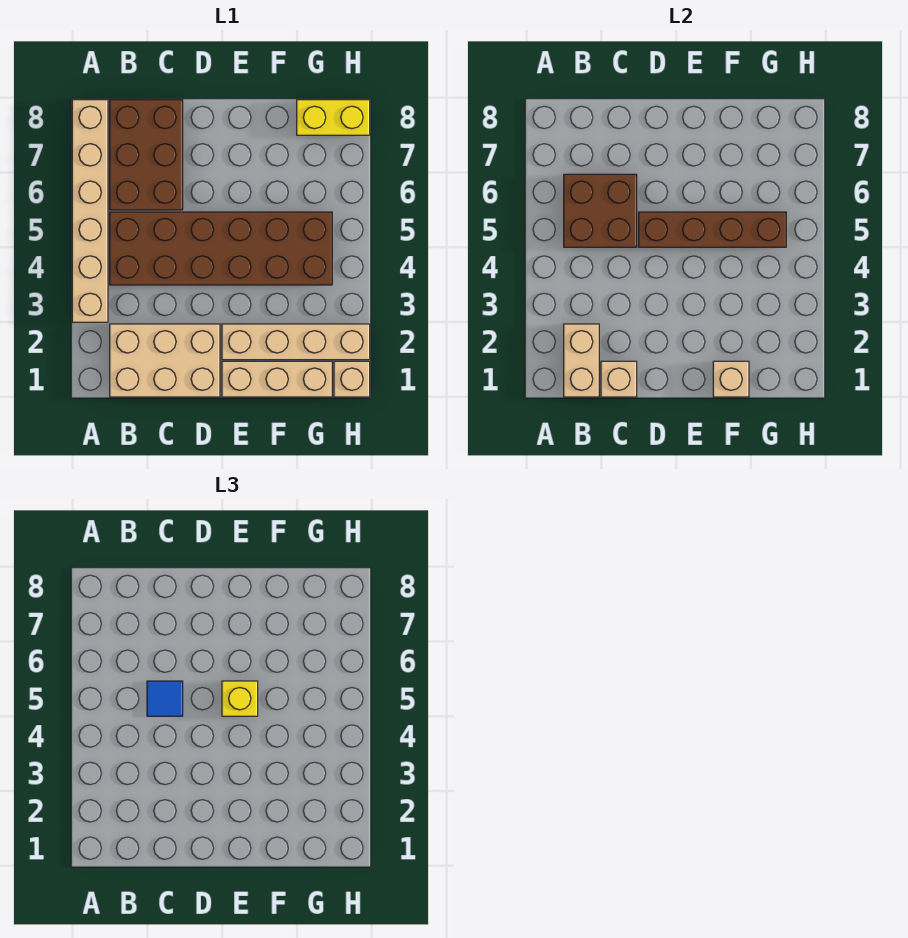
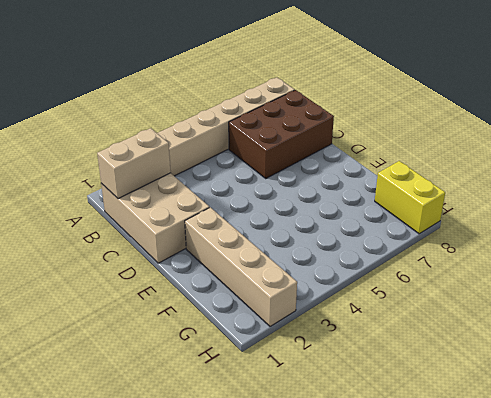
none -> brown brick B4:G5 level 1
none -> tan brick E1:G1 level 1
none -> tan brick H1 level 1

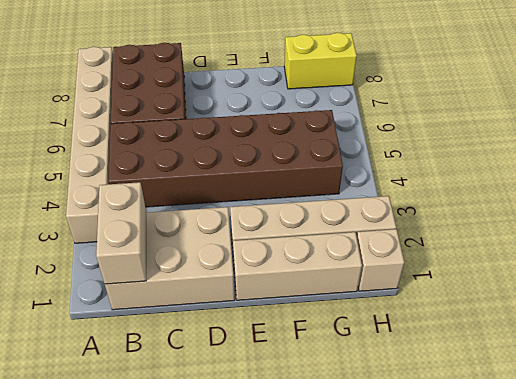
none -> brown brick B5:C6 level 2
none -> tan brick C1 level 2
none -> brown brick D5:G5 level 2

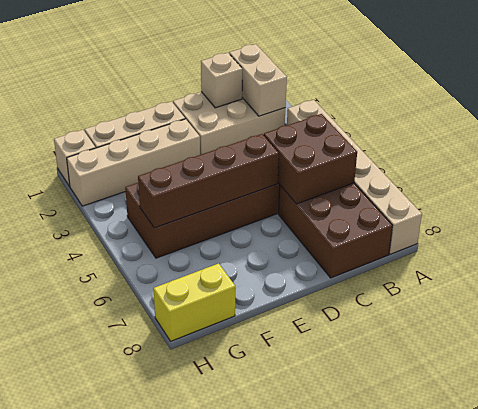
none -> tan brick F1 level 2
none -> blue tile C5 level 3
none -> yellow brick E5 level 3

